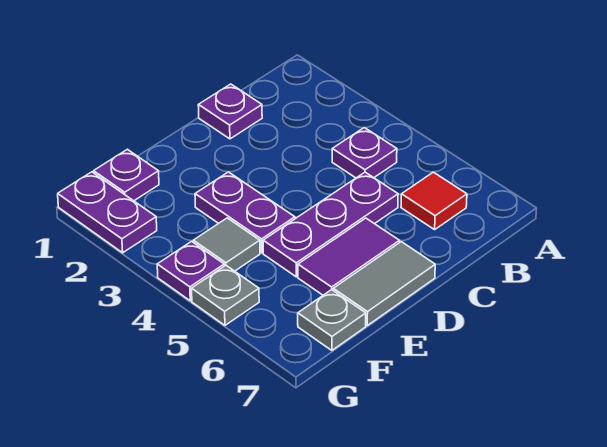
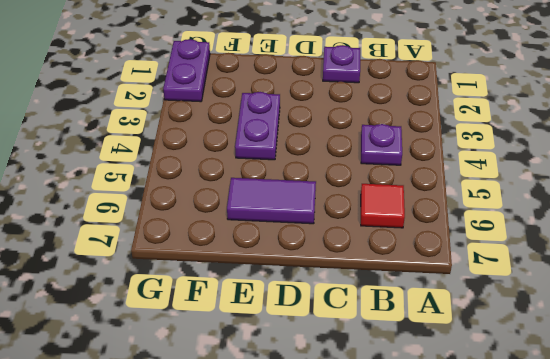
none -> purple plate C5:E5 level 1
none -> grey tile D7:E7 level 1
none -> purple plate F1 level 1

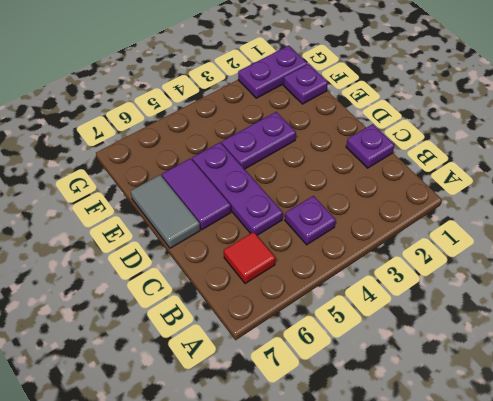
none -> grey tile F4 level 1
none -> grey plate F7 level 1
none -> purple plate G4 level 1

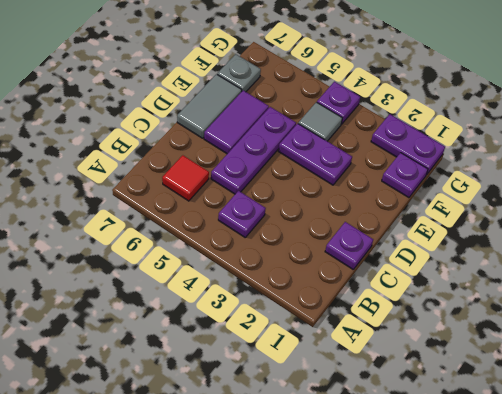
none -> grey plate G5 level 1

